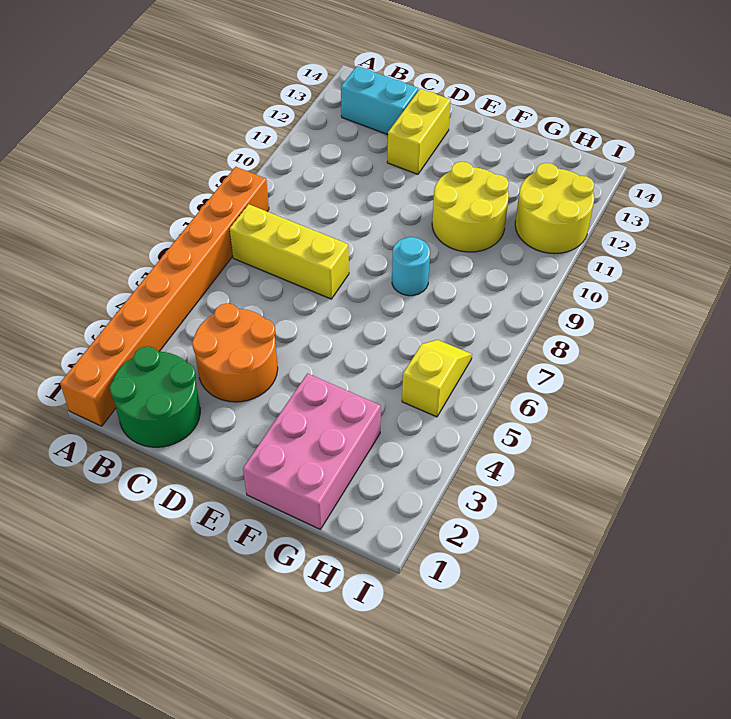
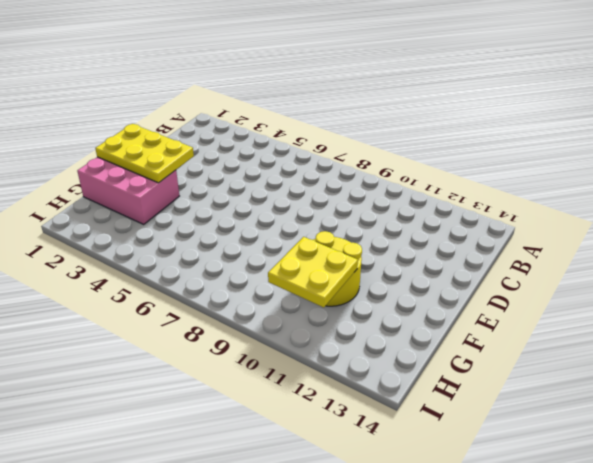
yellow plate E1:F3 level 2 -> none
yellow plate G10:H11 level 2 -> none
none -> orange brick A1:A8 level 1
none -> green round brick B1:C2 level 1

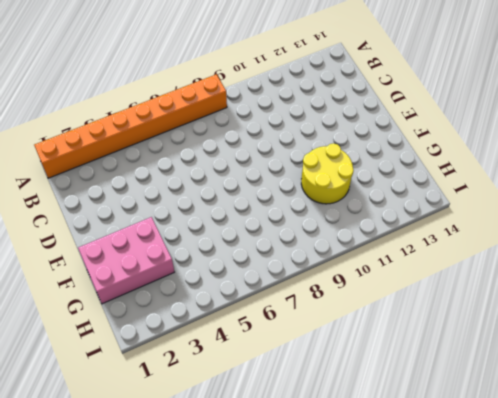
none -> green round brick B1:C2 level 1
none -> yellow brick B7:D7 level 1

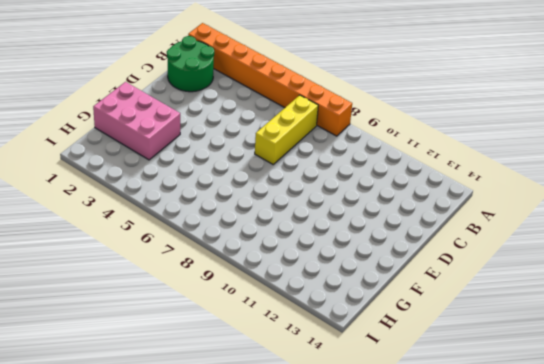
none -> cyan brick B13:C13 level 1
none -> orange round brick C3:D4 level 1

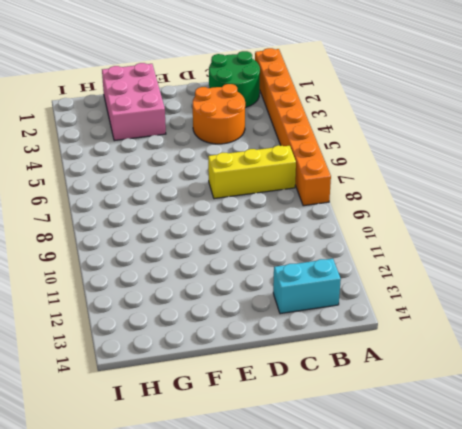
none -> yellow brick D12:D13 level 1
none -> cyan round brick F8 level 1

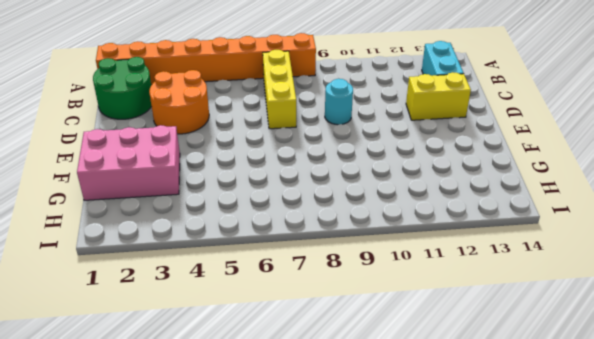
cyan round brick D9 level 1 -> cyan round brick F8 level 1
none -> yellow round brick F10:G11 level 1
none -> yellow slope H5:H6 level 1 top 5

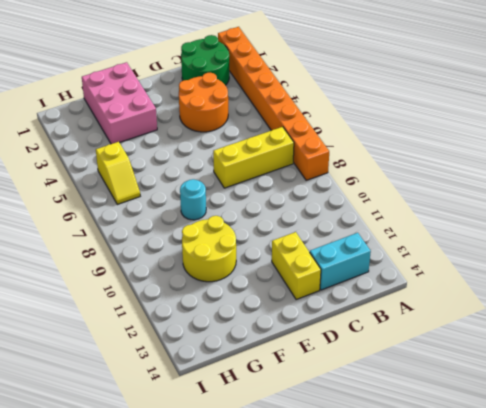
none -> yellow round brick H11:I12 level 1

